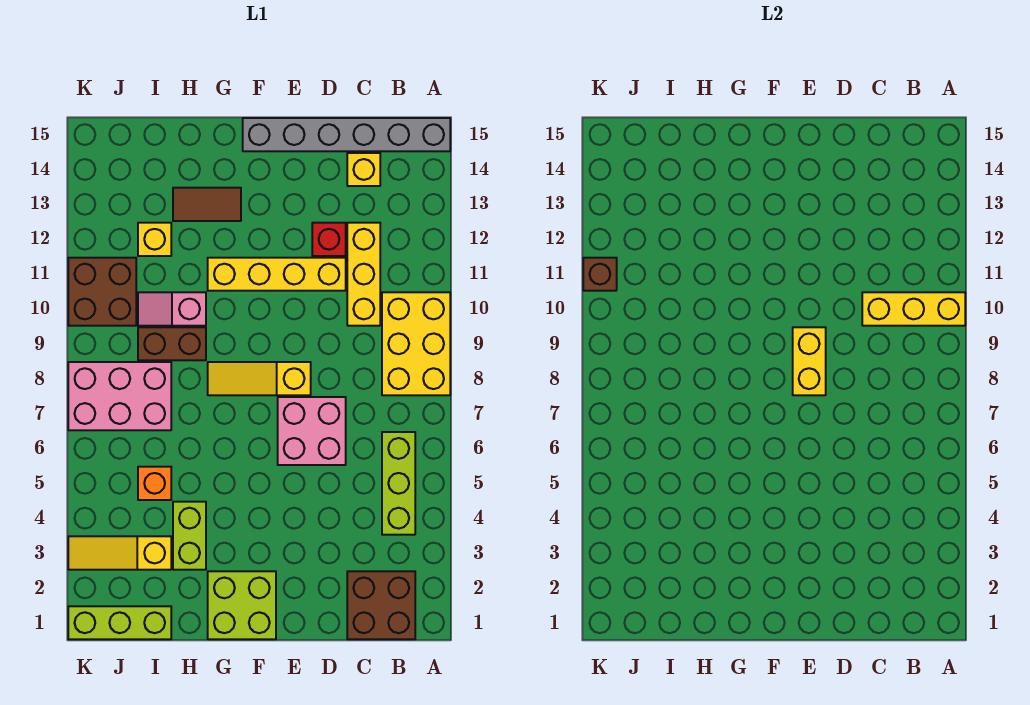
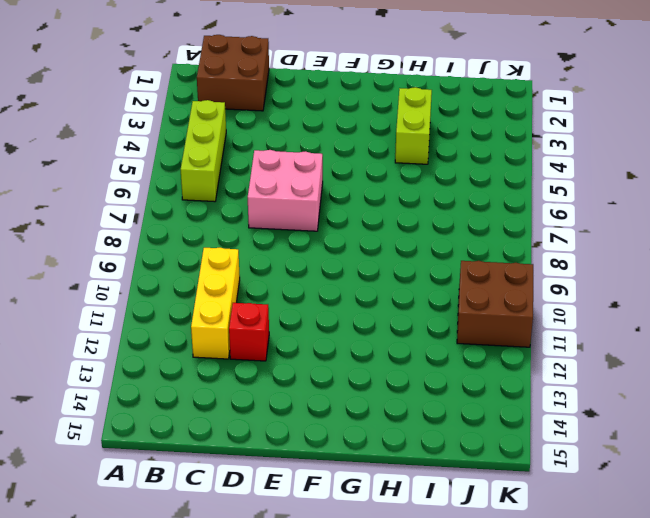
none -> yellow brick A8:B10 level 1
none -> grey brick A15:F15 level 1
none -> yellow brick C14 level 1

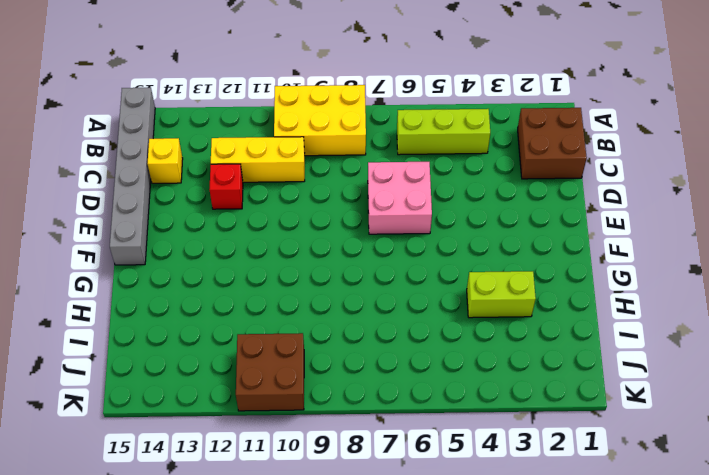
none -> yellow brick D11:G11 level 1
none -> yellow slope E8:G8 level 1 top E
none -> lime brick F1:G2 level 1

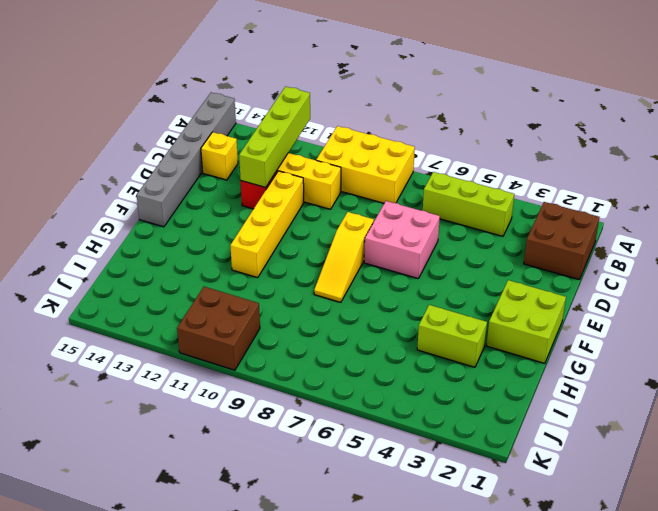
lime brick A12:D12 level 2 -> none
none -> brown tile G13:H13 level 1
none -> brown brick H9:I9 level 1
none -> pink slope H10:I10 level 1 top H

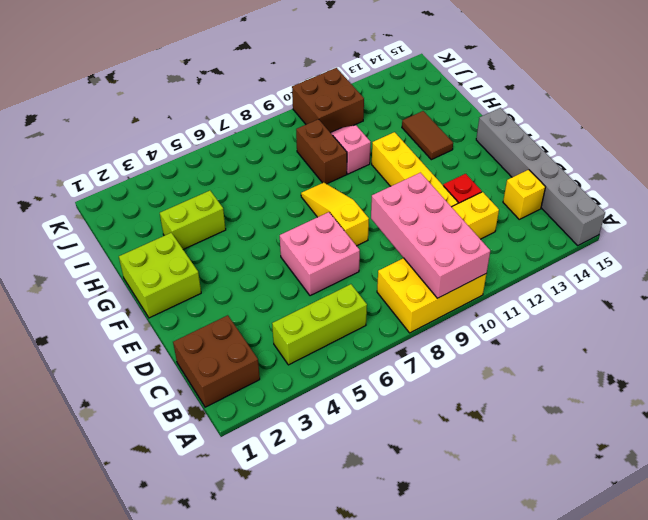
pink brick A9:D10 level 2 -> yellow brick A10:C10 level 2
none -> lime brick I1:K1 level 1
none -> yellow slope I3:K3 level 1 top I
none -> orange brick I5 level 1

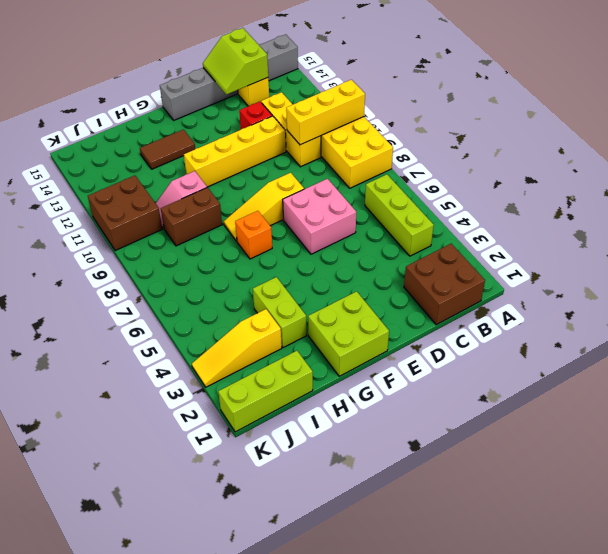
lime slope C14:D15 level 2 top C -> none
orange brick G7 level 1 -> orange brick I5 level 1
none -> pink brick I7:K8 level 1
none -> yellow brick I12 level 1
none -> yellow brick E8:E9 level 2

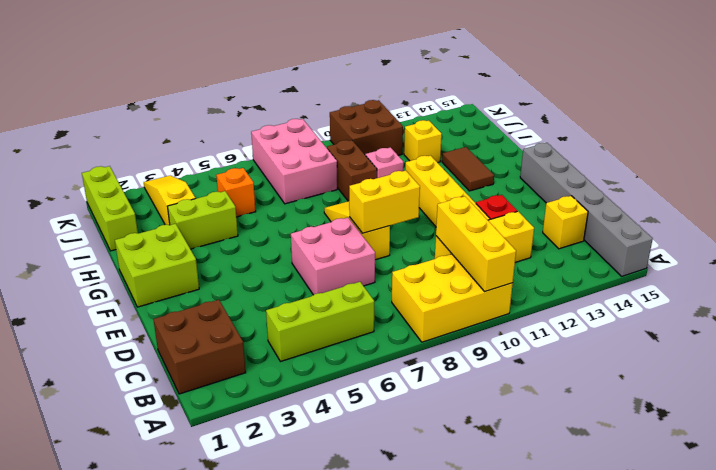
none -> brown brick K11 level 2

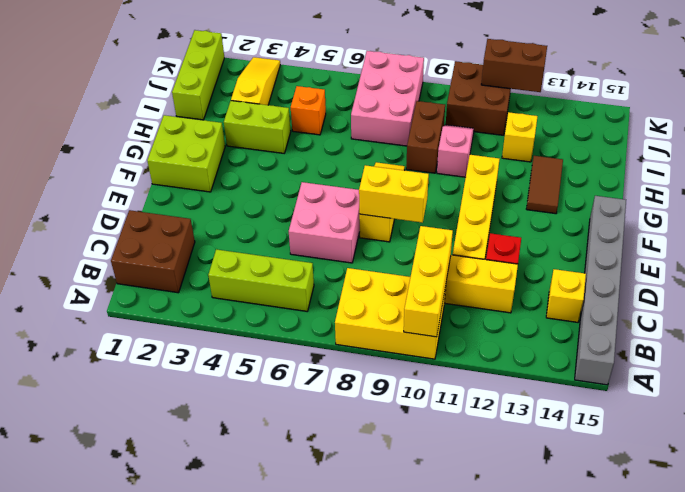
brown brick K11:K12 level 2 -> brown brick K11 level 2

